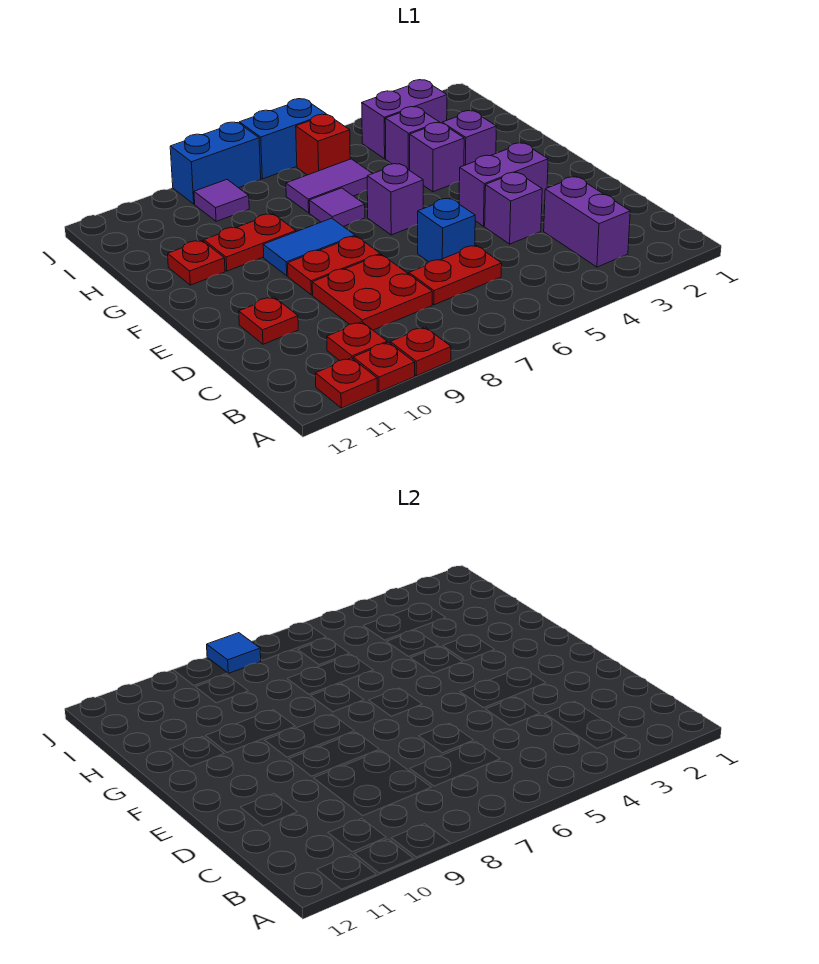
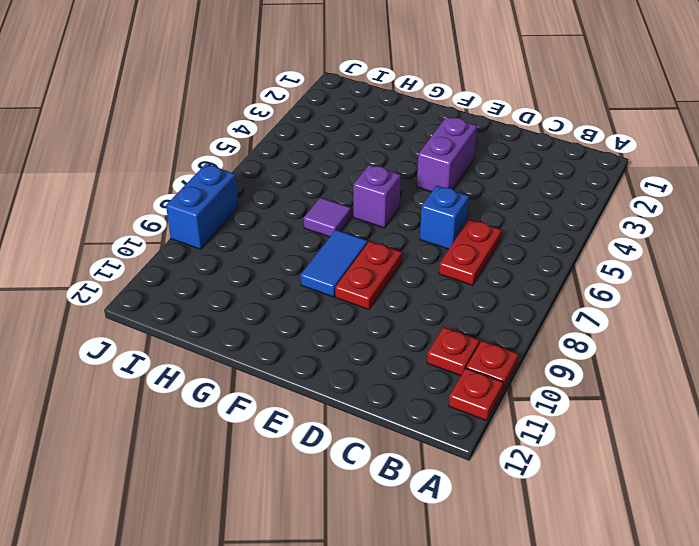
none -> red plate A9 level 1
none -> purple brick B3:C3 level 1
none -> red plate C8:D9 level 1

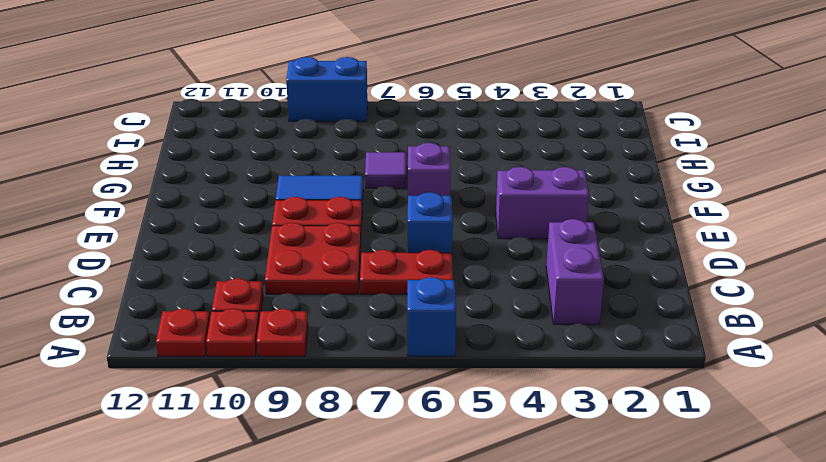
blue brick A6 level 1 -> none
none -> purple brick D4 level 1
none -> red plate D11 level 1
none -> purple brick G3 level 1

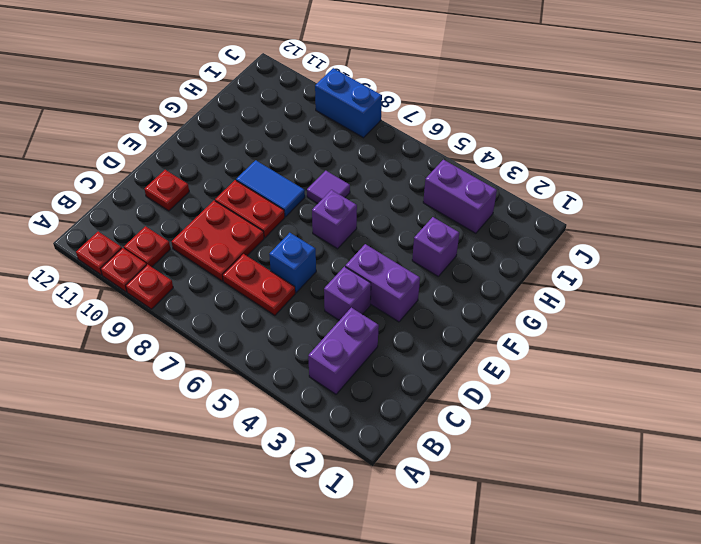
none -> purple brick G4 level 1
none -> red plate G9:G10 level 1
none -> red plate G11 level 1

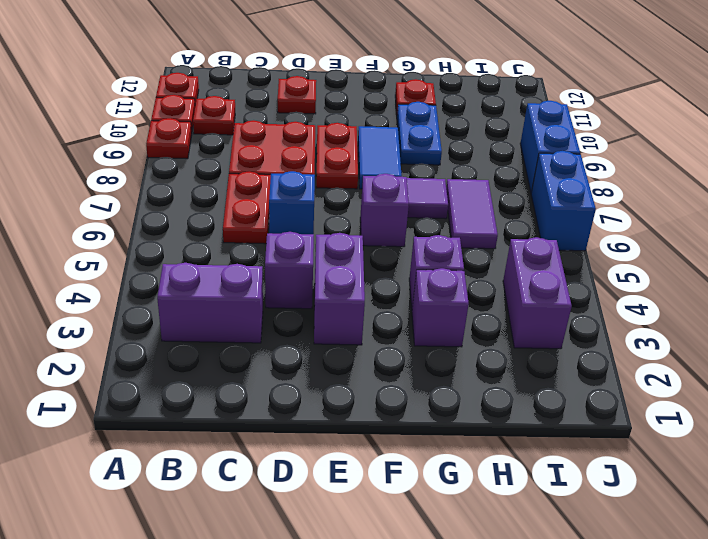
blue plate G9:G10 level 1 -> red plate G9:G10 level 1
none -> purple brick H4 level 1
none -> red brick I6 level 1
none -> purple tile I9 level 1

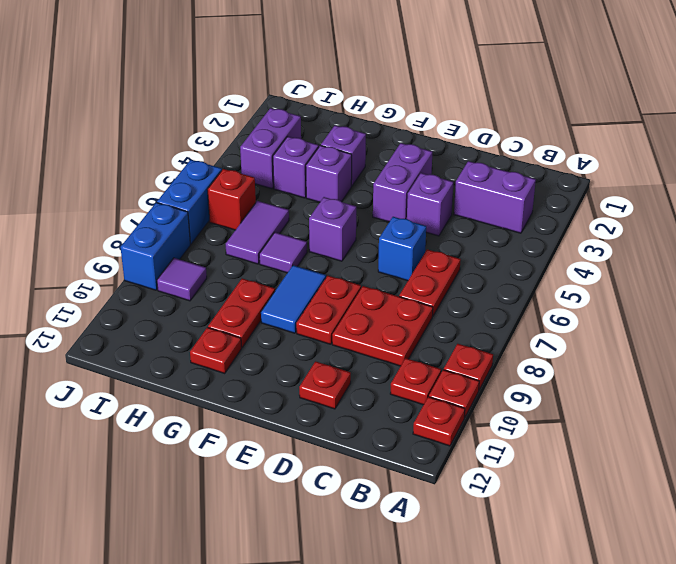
none -> blue tile J8 level 2

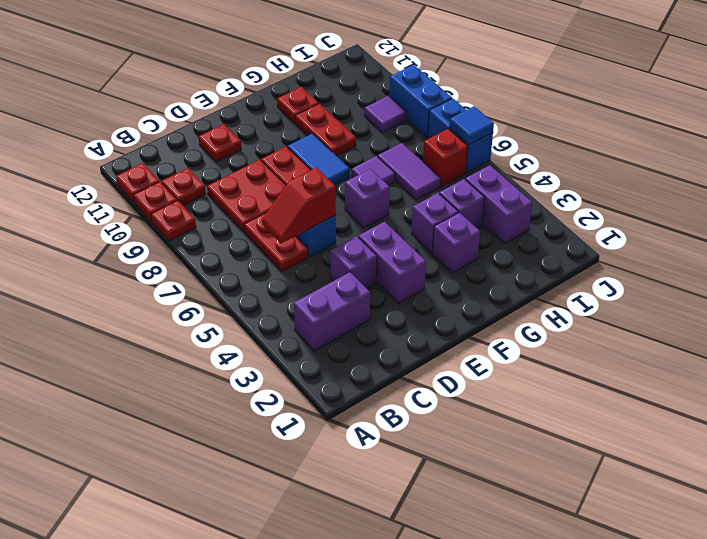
red slope C6:D6 level 2 top D -> none
blue tile J6 level 2 -> blue tile J8 level 2

